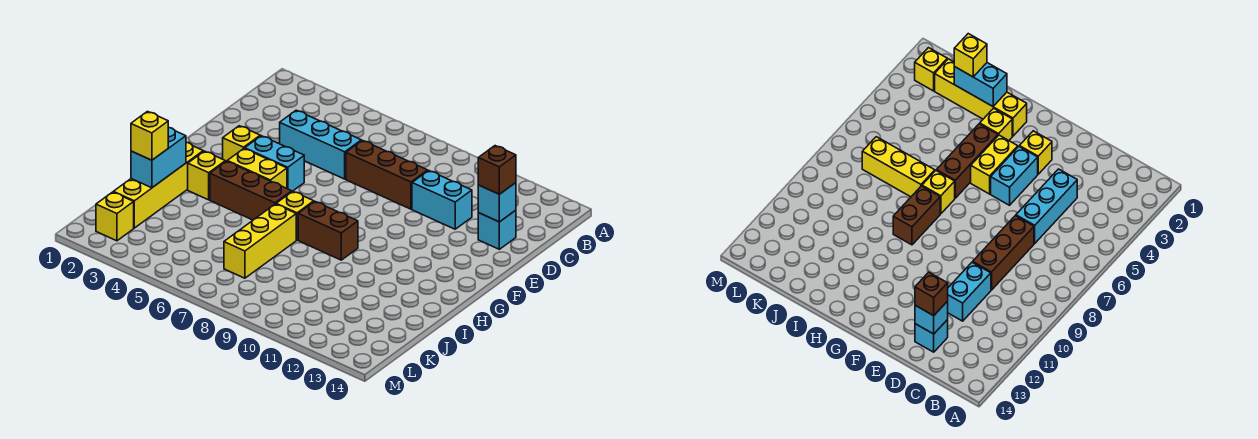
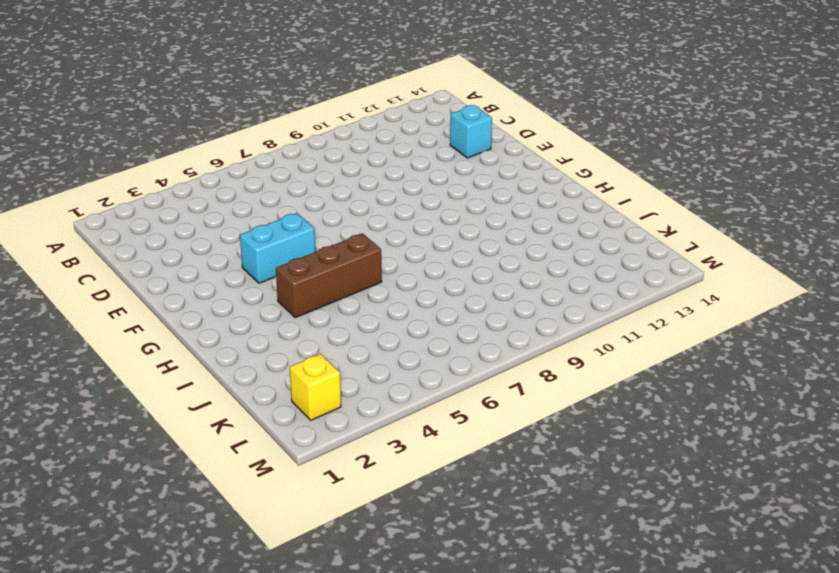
none -> cyan brick D4:D6 level 1
none -> brown brick D7:D9 level 1
none -> cyan brick D10:D11 level 1

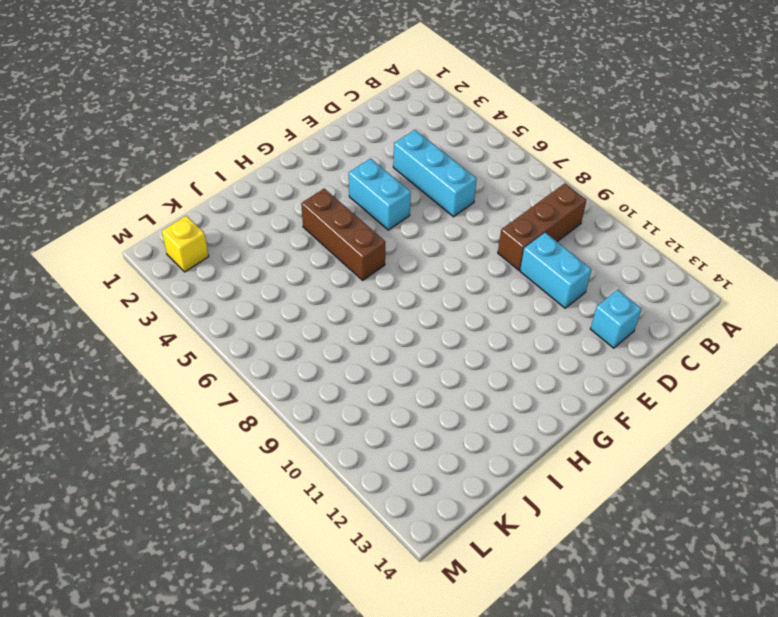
brown brick B9:D9 level 1 -> brown brick D7:D9 level 1
none -> yellow brick F3 level 1
none -> yellow brick G4:G5 level 1
none -> yellow brick H2:K2 level 1

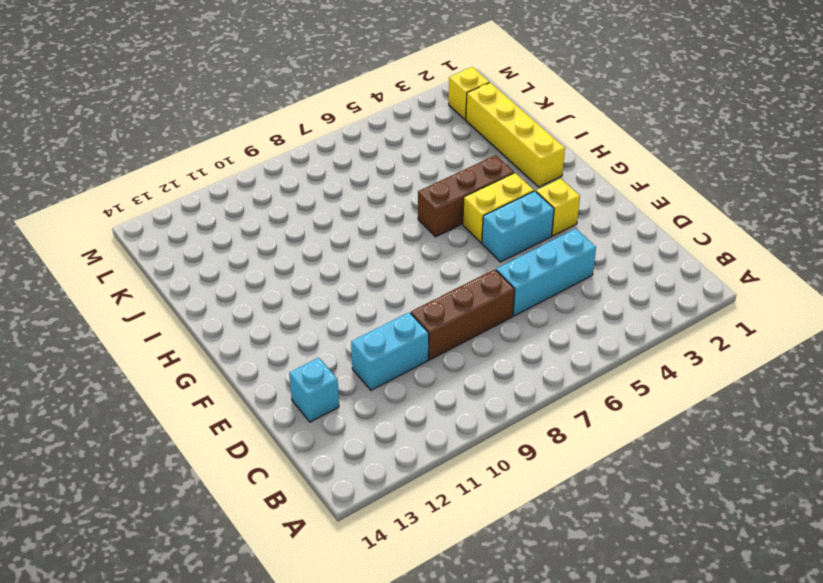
none -> yellow brick H3 level 1
none -> yellow brick H7 level 1
none -> brown brick H8:H9 level 1

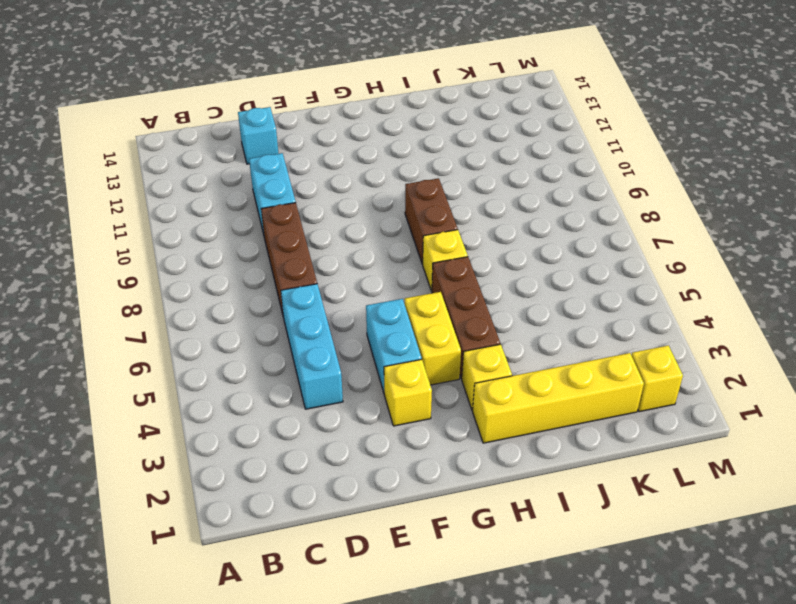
none -> yellow brick I7:K7 level 1
none -> cyan brick D13 level 2
none -> cyan brick I2:J2 level 2

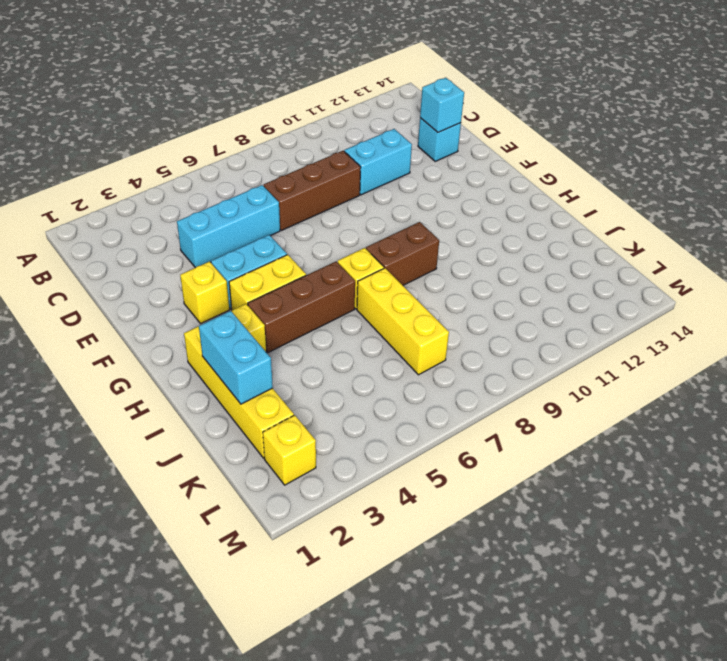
none -> brown brick D13 level 3
none -> yellow brick J2 level 3

